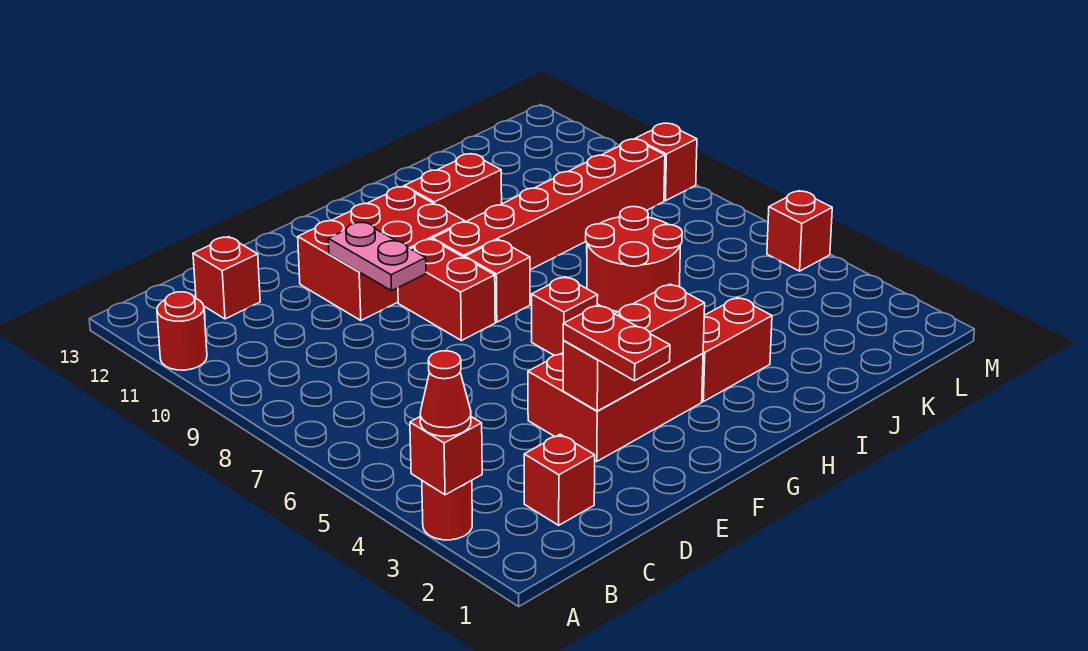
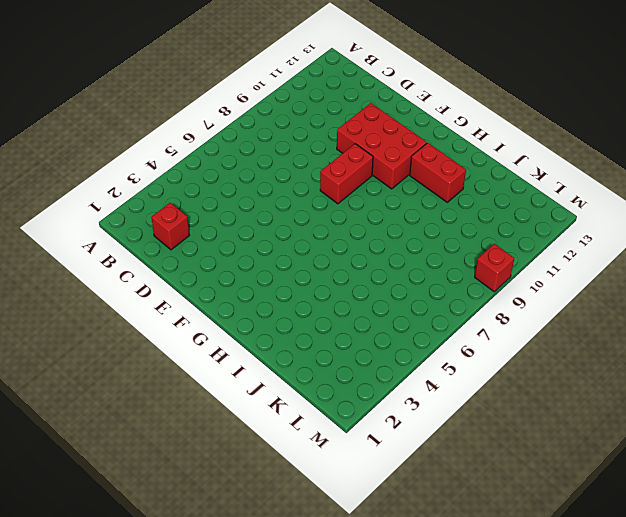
none -> red round brick A3 level 1
none -> red round brick A11 level 1
none -> red brick C12 level 1

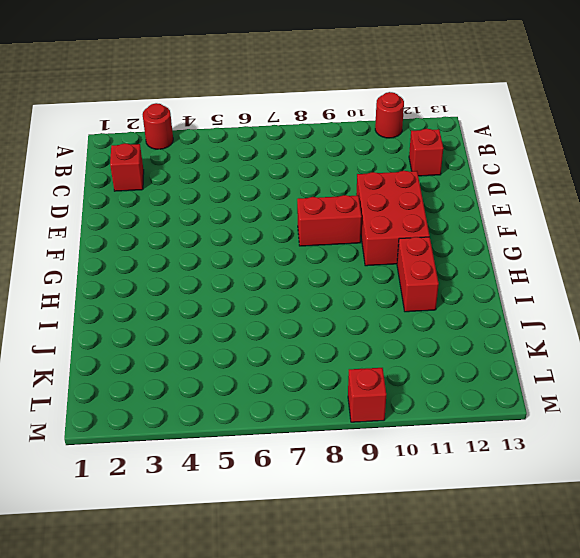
none -> red brick E3:G4 level 1
none -> red brick G6 level 1
none -> red brick G8 level 1

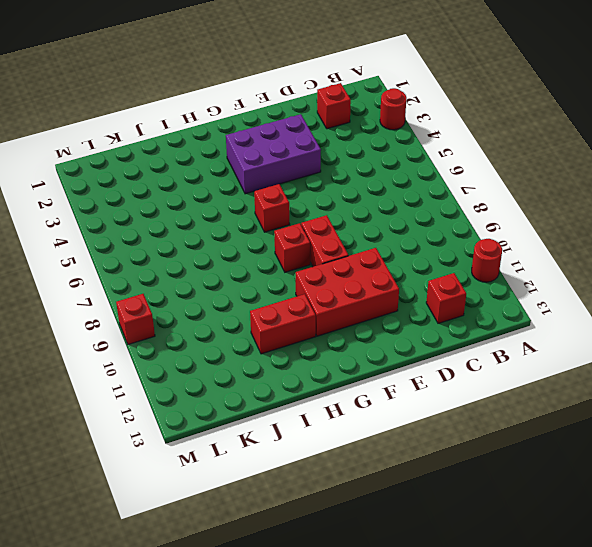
purple brick E3:G4 level 1 -> red brick E3:G4 level 1
none -> red brick G9:L9 level 1
none -> red brick H3:I3 level 1
none -> red round brick I6:J7 level 1

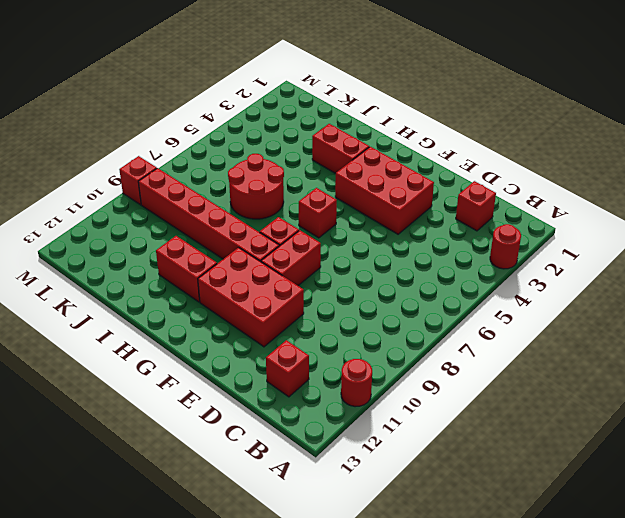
none -> red brick M5 level 1
none -> red brick A3 level 2
none -> red brick E3:G3 level 2

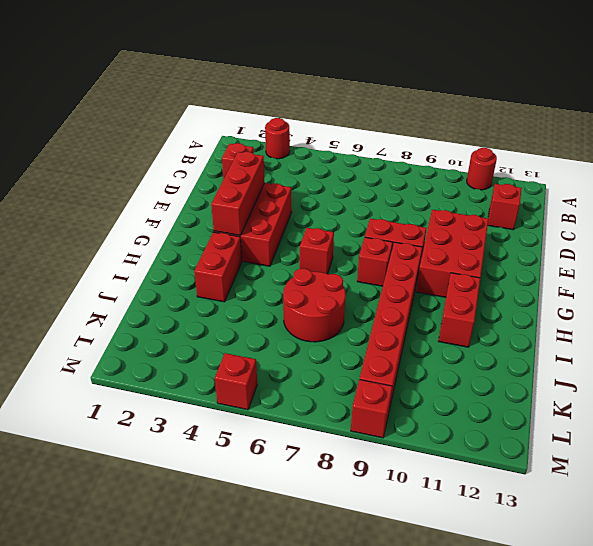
none -> red brick A3 level 2
none -> pink plate E9:E10 level 2
none -> red cone A3 level 3

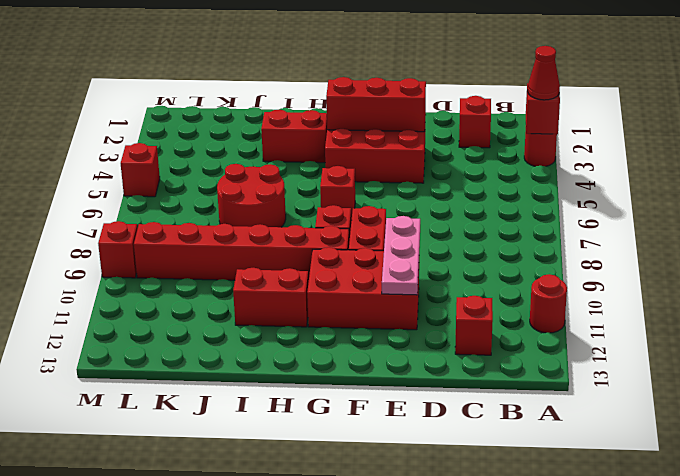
pink plate E9:E11 level 2 -> pink plate E9:E10 level 2
none -> red plate E2:E3 level 3

